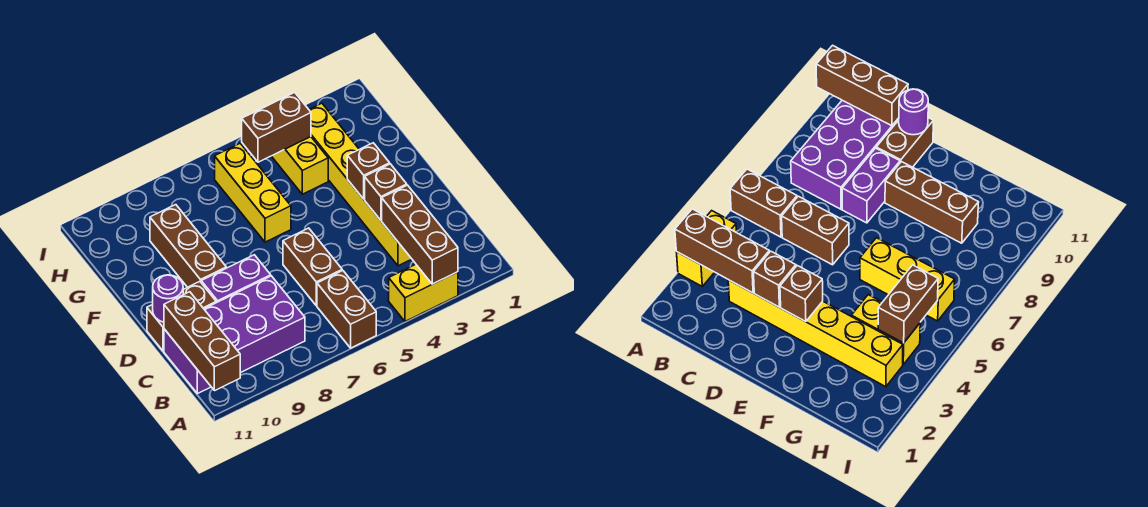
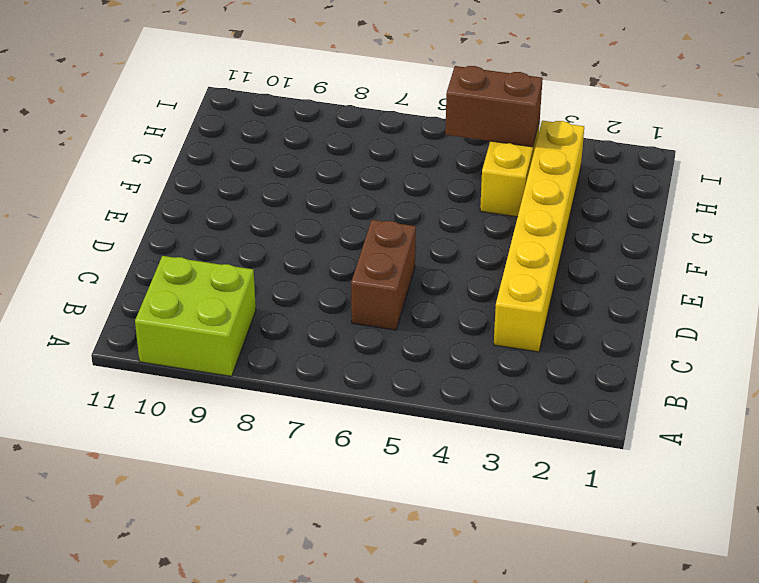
lime brick A9:B10 level 1 -> purple brick B8:C11 level 1
none -> yellow brick A3:A4 level 1
none -> brown brick A6:B6 level 1
none -> purple brick D8:D9 level 1

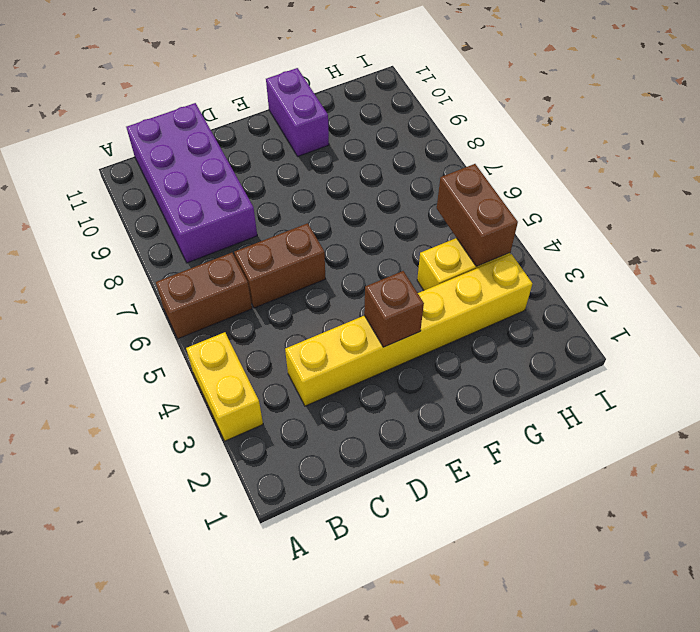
purple brick F10:F11 level 1 -> purple brick D8:D9 level 1
none -> brown brick D10:D11 level 1
none -> brown brick E9:G9 level 1
none -> yellow brick F6:H6 level 1

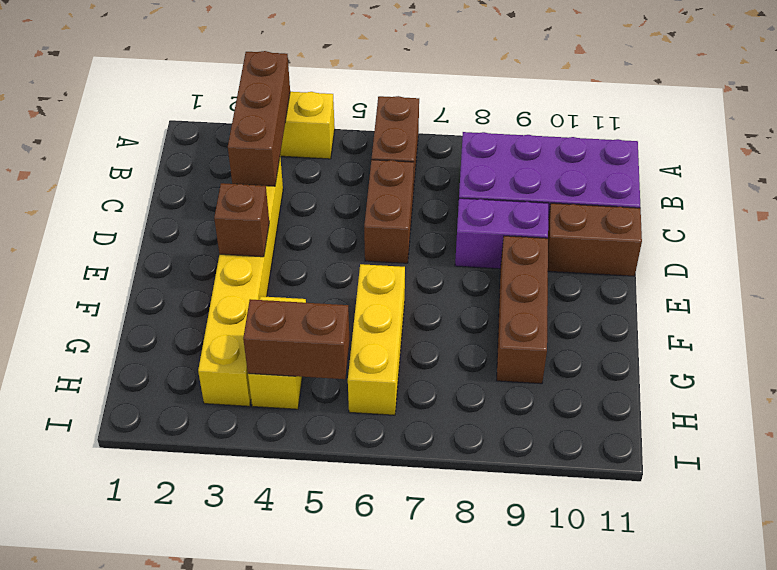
none -> brown brick A11:C11 level 2
none -> brown brick D3 level 2
none -> purple round brick D11 level 2

